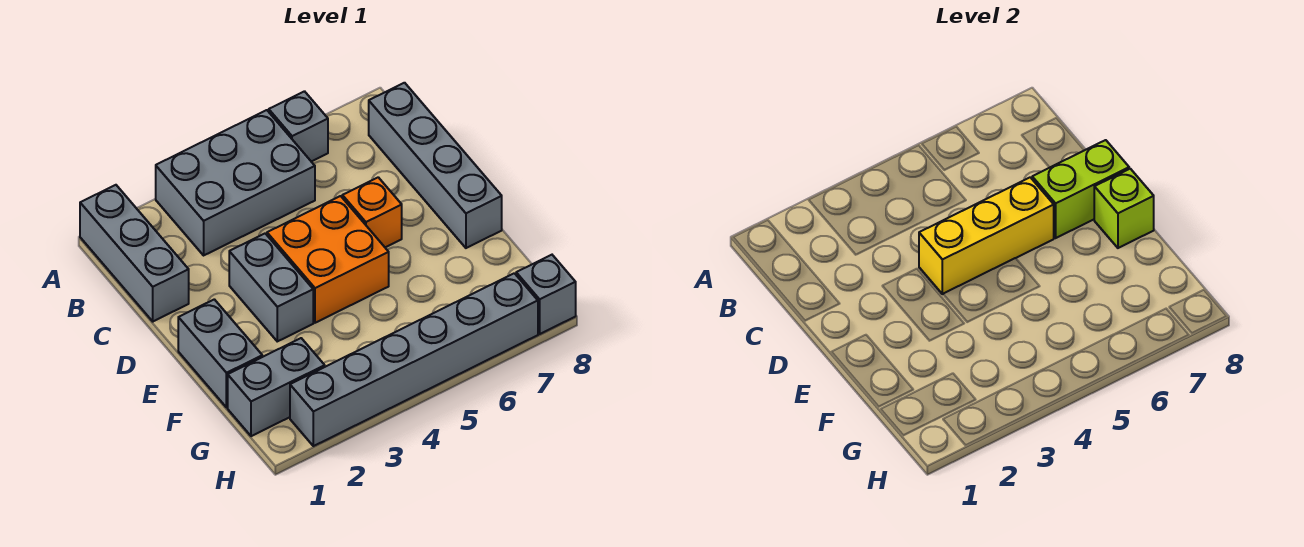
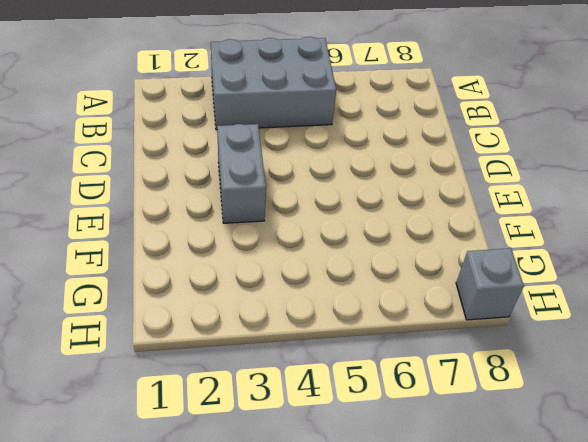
none -> grey brick A1:C1 level 1
none -> grey brick A6 level 1
none -> grey brick B8:E8 level 1

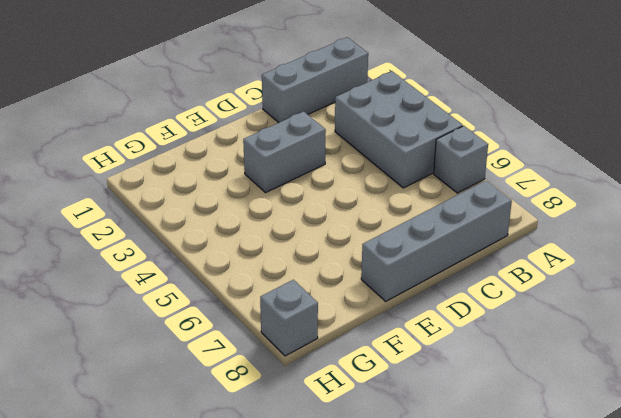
none -> orange brick D4:E5 level 1
none -> orange brick D6 level 1
none -> grey brick E1:F1 level 1

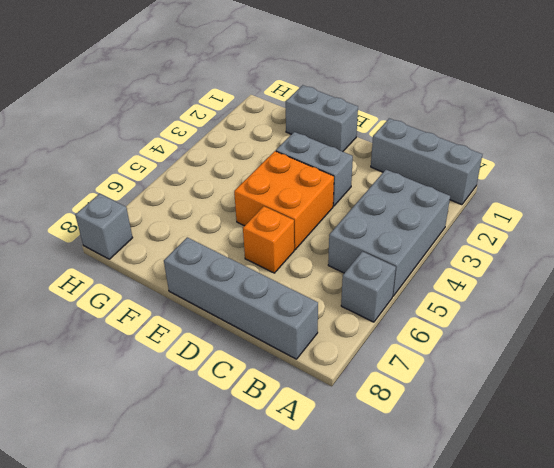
none -> grey brick G1:G2 level 1
none -> grey brick H2:H7 level 1
none -> yellow brick D4:D6 level 2

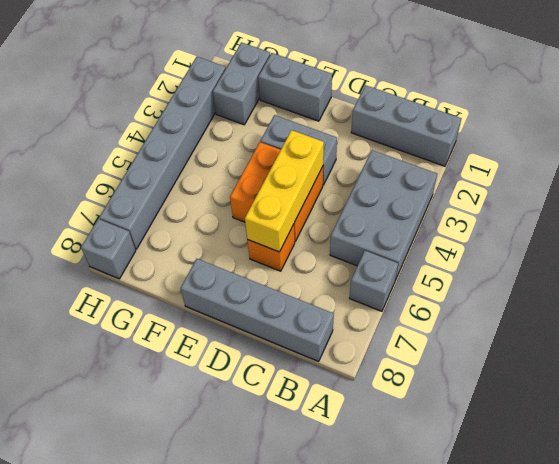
none -> lime brick D7:D8 level 2
none -> lime brick E8 level 2

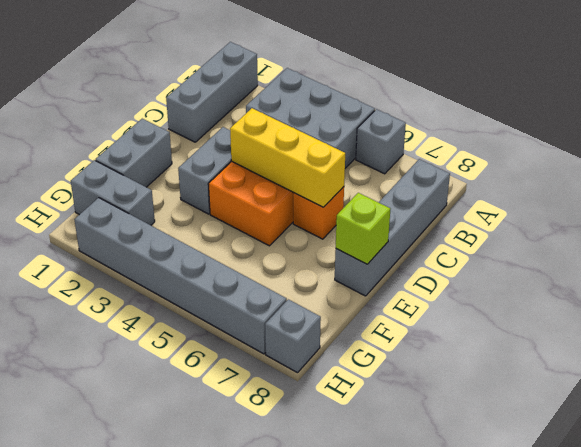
none -> lime brick D7:D8 level 2

